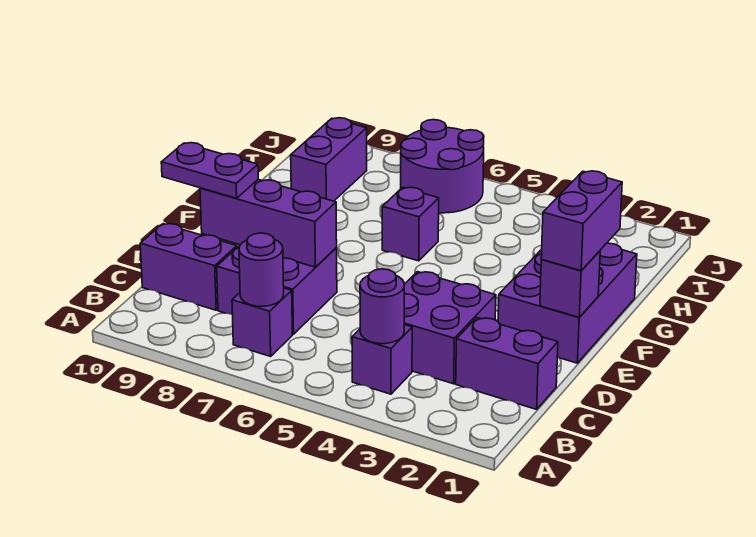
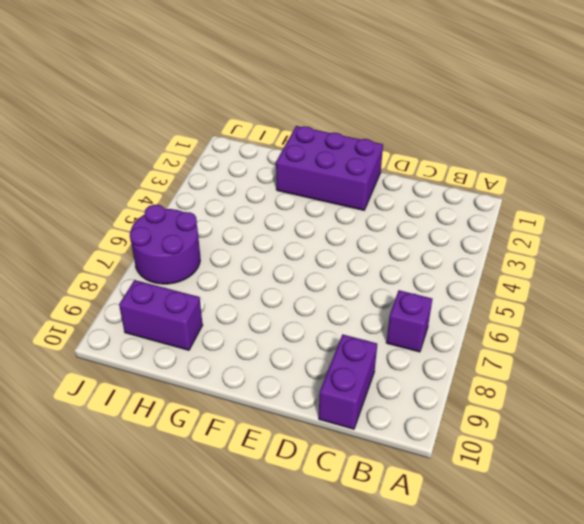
none -> purple brick B4 level 1
none -> purple brick C1:C2 level 1
none -> purple brick C3:D4 level 1

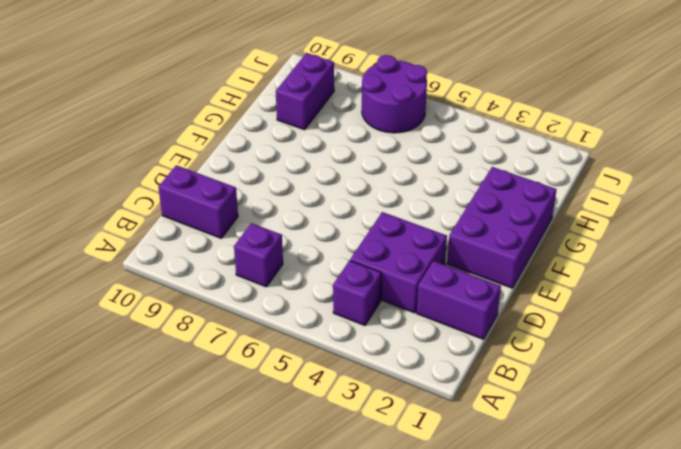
none -> purple brick C7:D8 level 1
none -> purple brick G6 level 1
none -> purple round brick B4 level 2

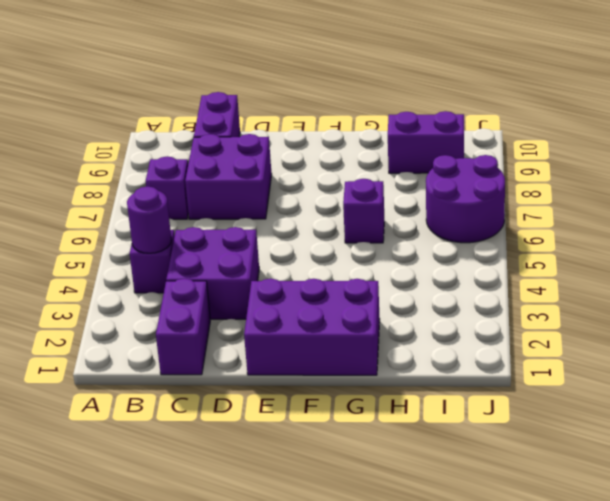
none -> purple round brick B7 level 2
none -> purple brick D7:D9 level 2
none -> purple brick E1 level 2

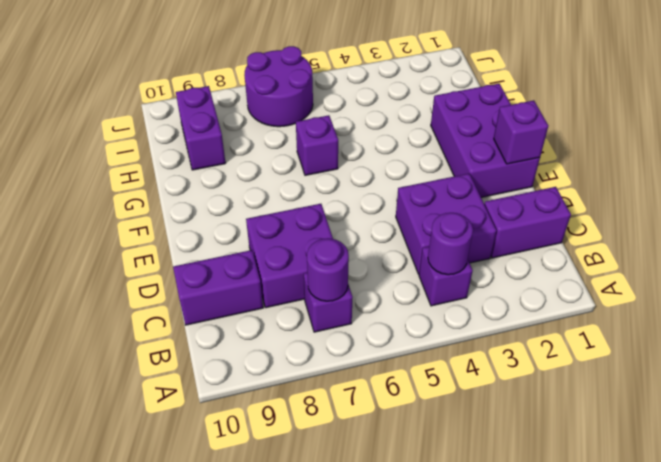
none -> purple brick D7:D9 level 2
none -> purple plate D9:D10 level 3
none -> purple brick E1:F1 level 3

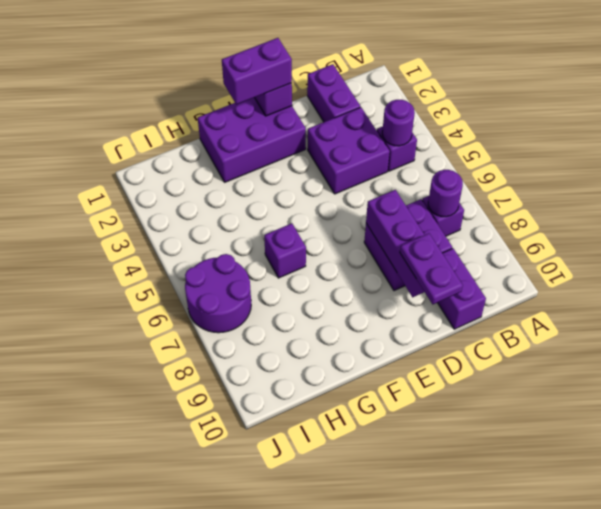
none -> purple brick H9:I9 level 1

